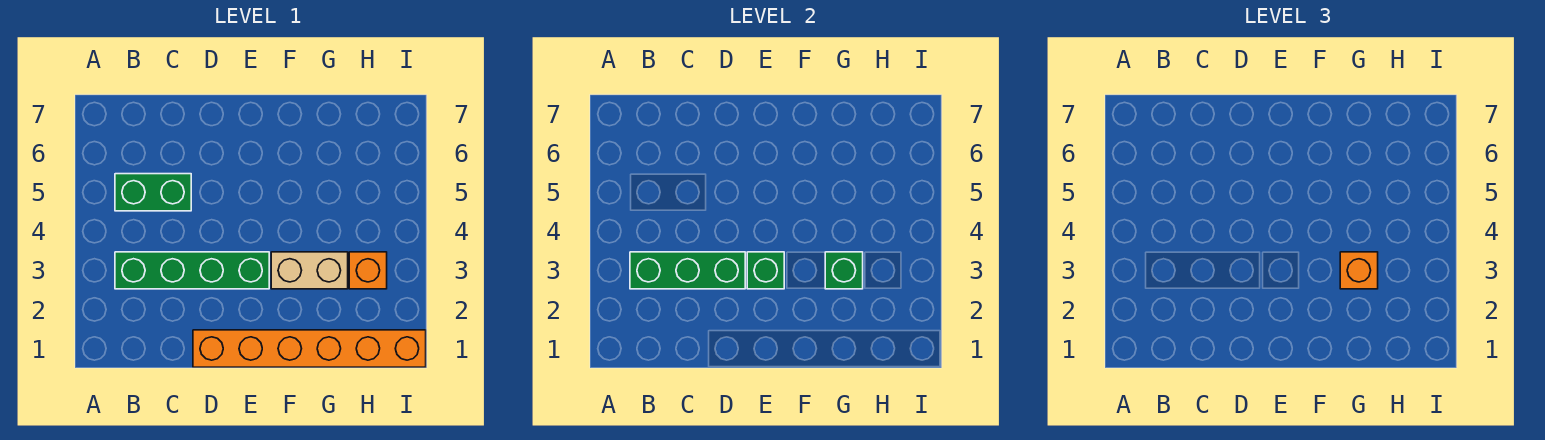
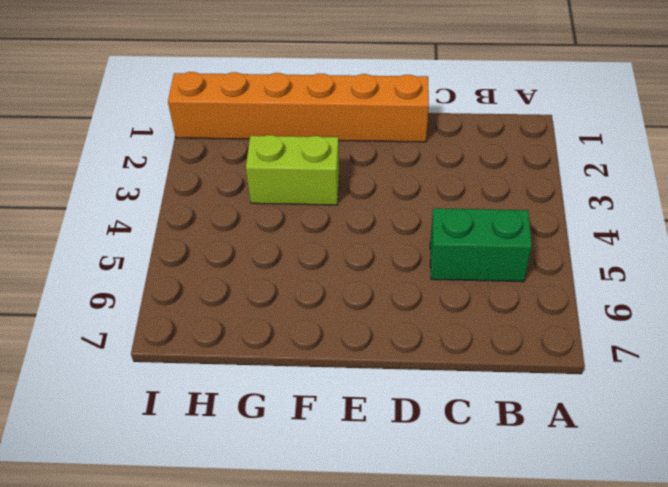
lime brick F3:G3 level 1 -> tan brick F3:G3 level 1
none -> green brick B3:E3 level 1
none -> orange brick H3 level 1

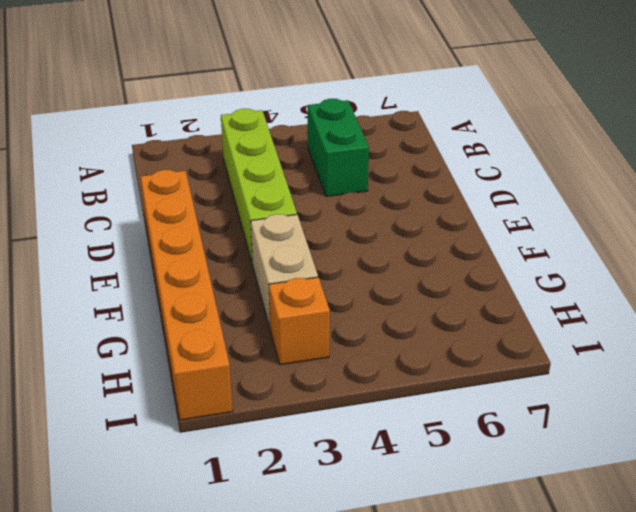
lime brick B3:E3 level 1 -> green brick B3:E3 level 1
none -> green brick B3:D3 level 2
none -> green brick E3 level 2

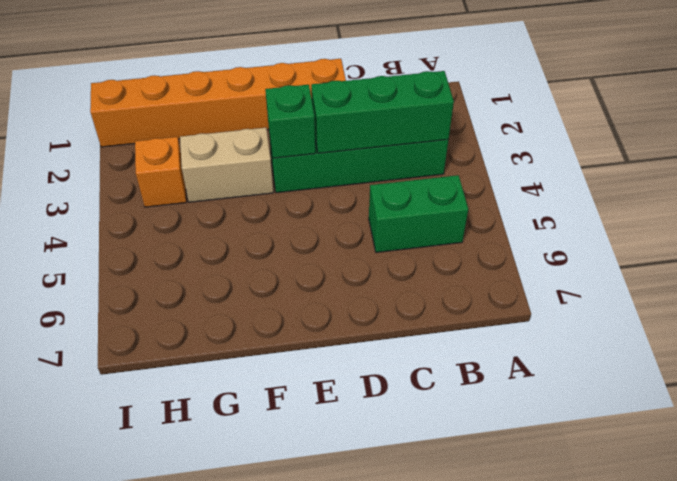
none -> green brick G3 level 2
none -> orange brick G3 level 3

